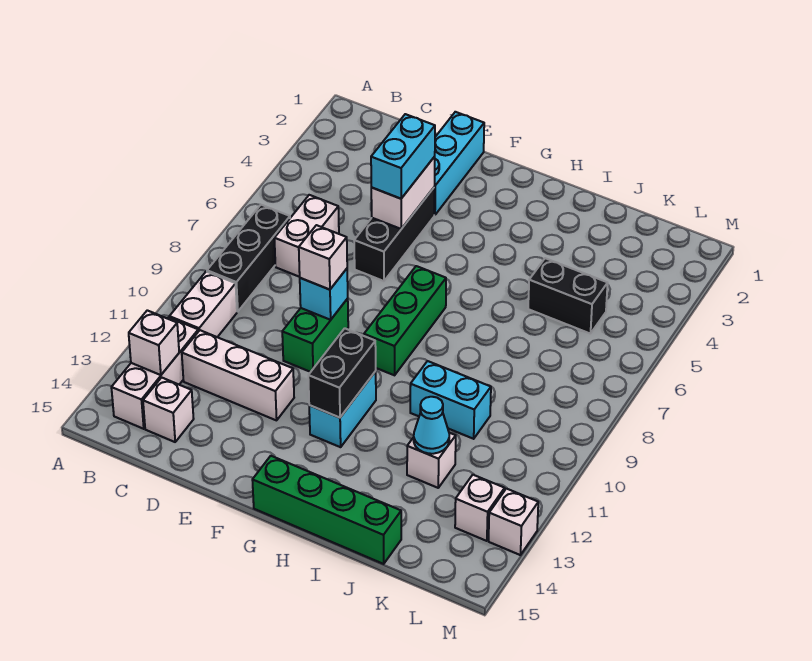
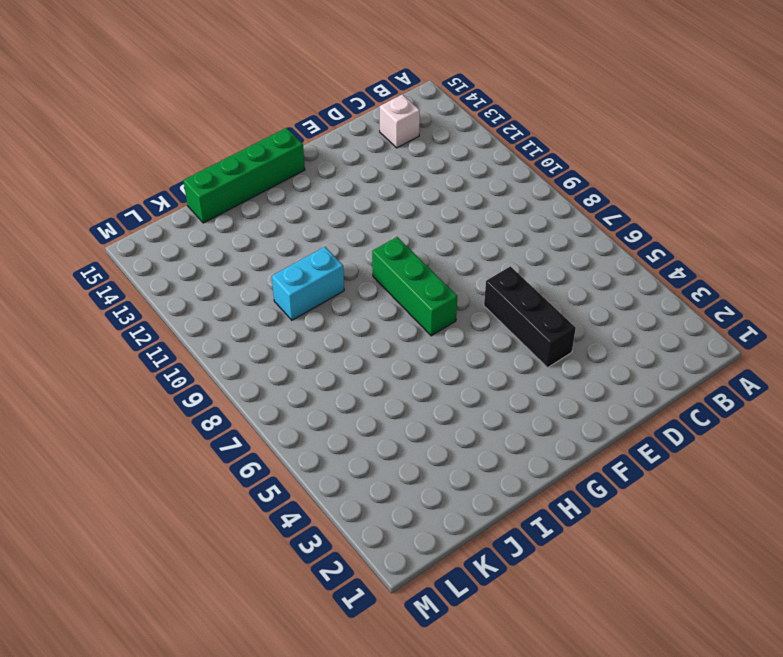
none -> black brick B7:B9 level 1
none -> white brick B10:B11 level 1
none -> white brick B12:B14 level 1

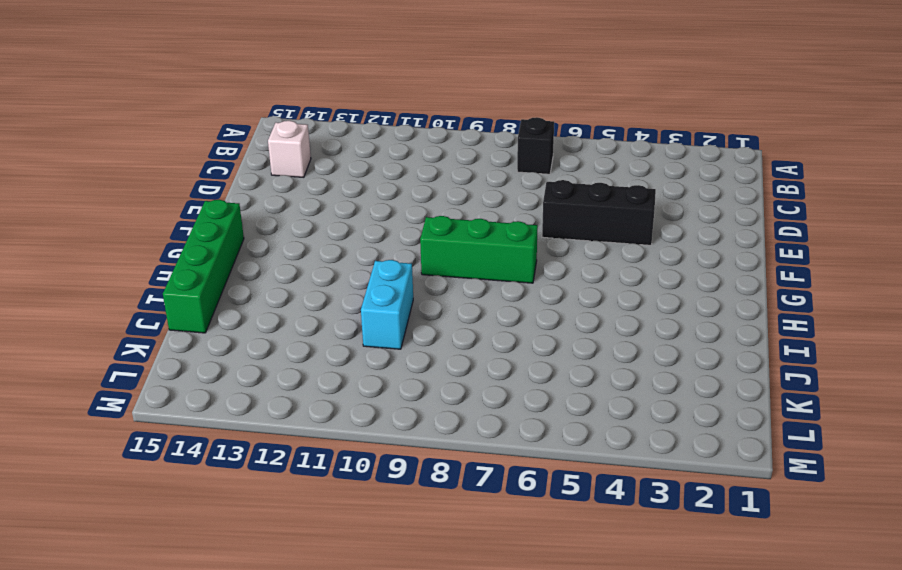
black brick B7 level 1 -> black brick B7:B9 level 1
none -> white brick B10:B11 level 1
none -> white brick B12:B14 level 1
none -> white brick C6:C7 level 1

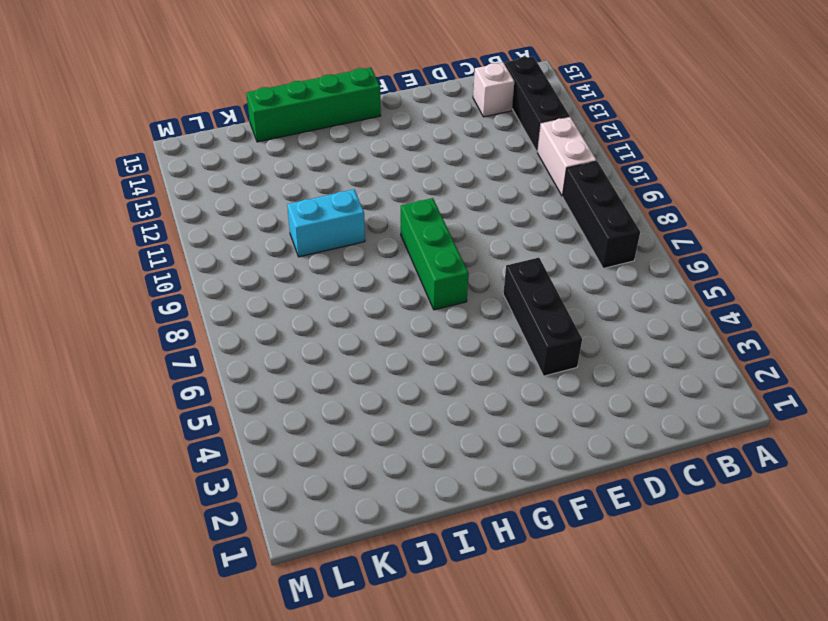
black brick B12:B14 level 1 -> white brick B12:B14 level 1
none -> white brick C6:C7 level 1
none -> white brick C12:E12 level 1
none -> cyan brick E1:E3 level 1

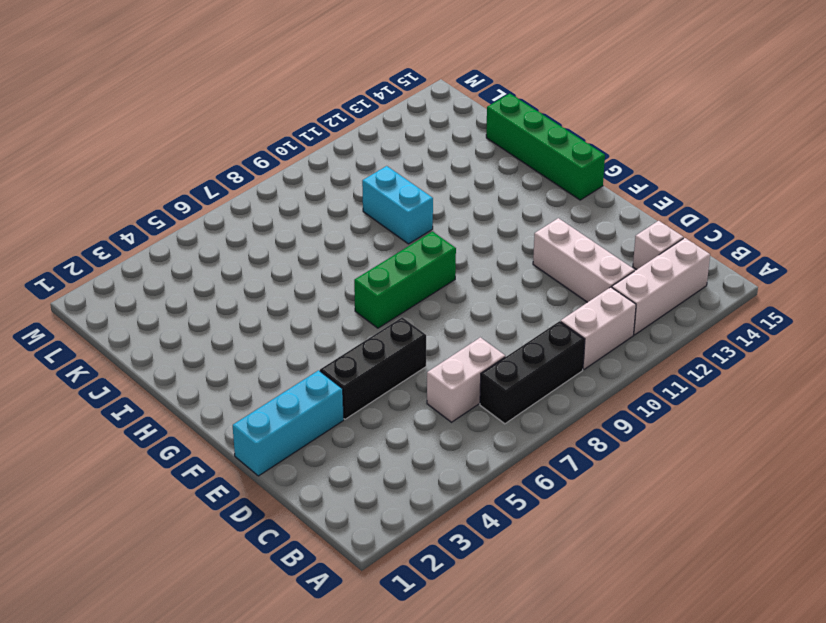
none -> green brick E9:E10 level 1
none -> cyan brick G11:G12 level 1
none -> black brick J5:K5 level 1

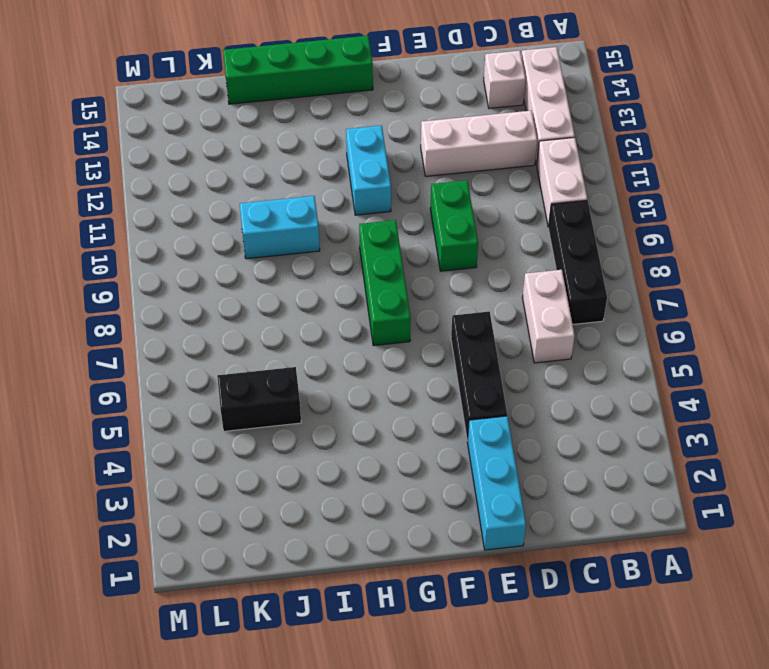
none -> white brick J12 level 1
none -> white brick L13 level 1
none -> white brick M13 level 1

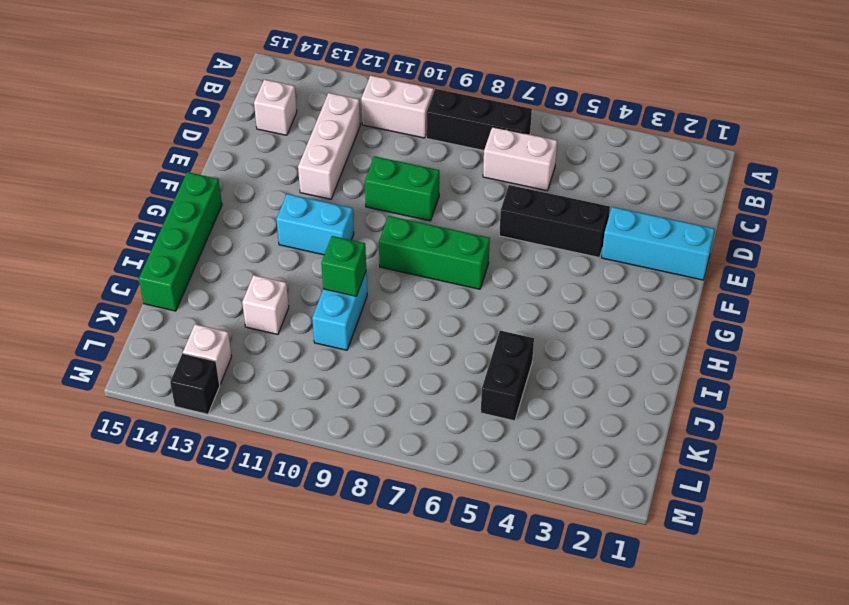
green brick I10 level 2 -> none
black brick M13 level 1 -> white brick M13 level 1
none -> white brick B12:B14 level 1
none -> white brick B13 level 2
none -> white brick E4:E5 level 2

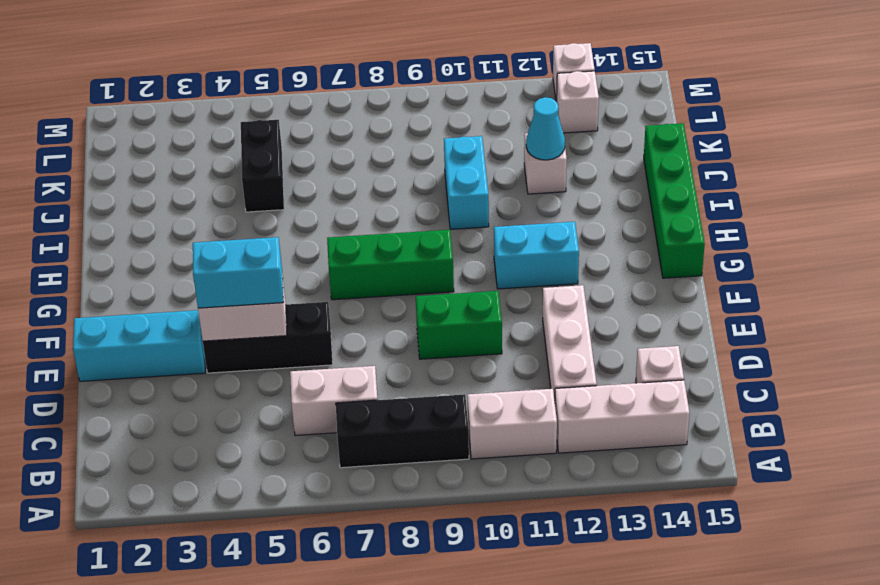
none -> white brick B13 level 2
none -> cyan brick E9 level 2
none -> black brick G11:G12 level 2

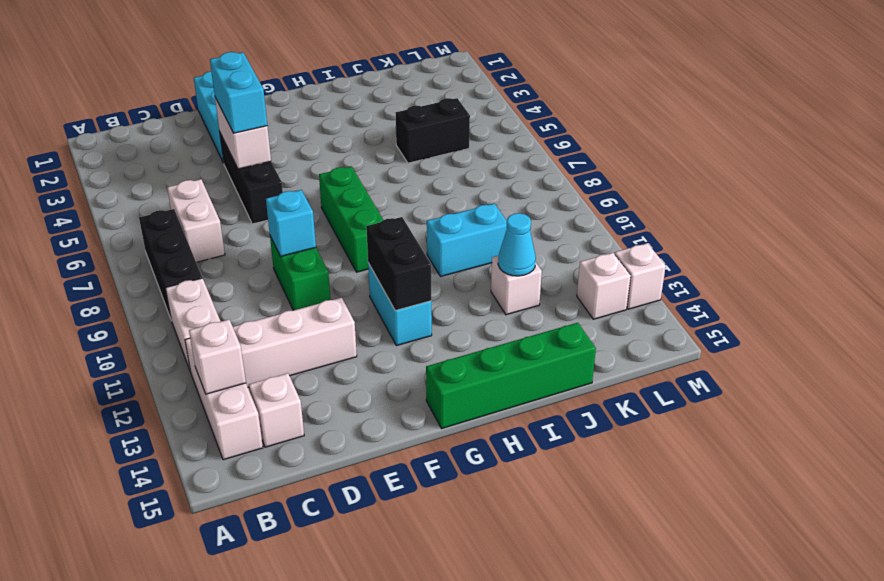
none -> white brick E9 level 3

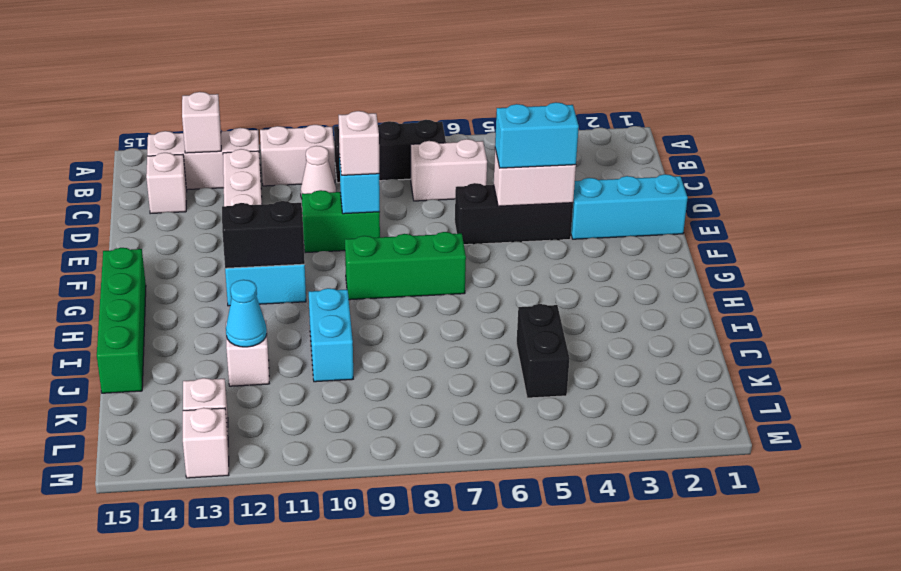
white cone C10 level 1 -> none

